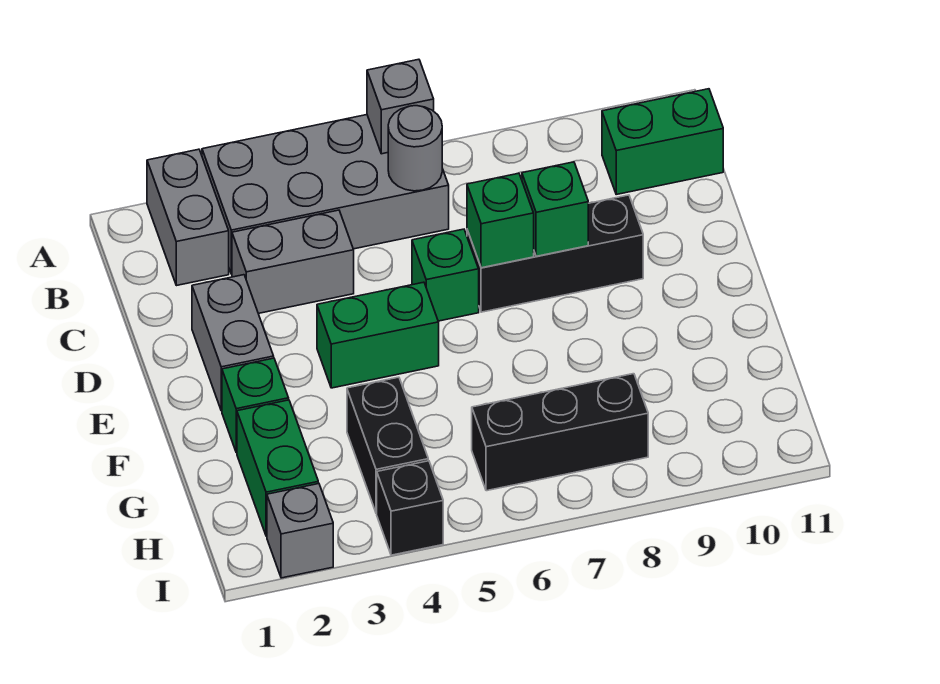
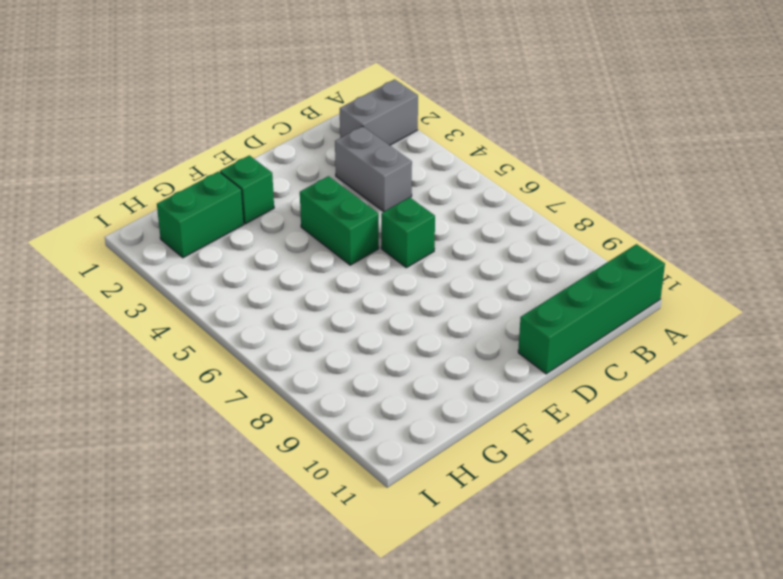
green brick A11:D11 level 1 -> green brick B10:B11 level 1
none -> grey brick A3:B6 level 1
none -> grey brick D2:E2 level 1
none -> black brick D7:D9 level 1

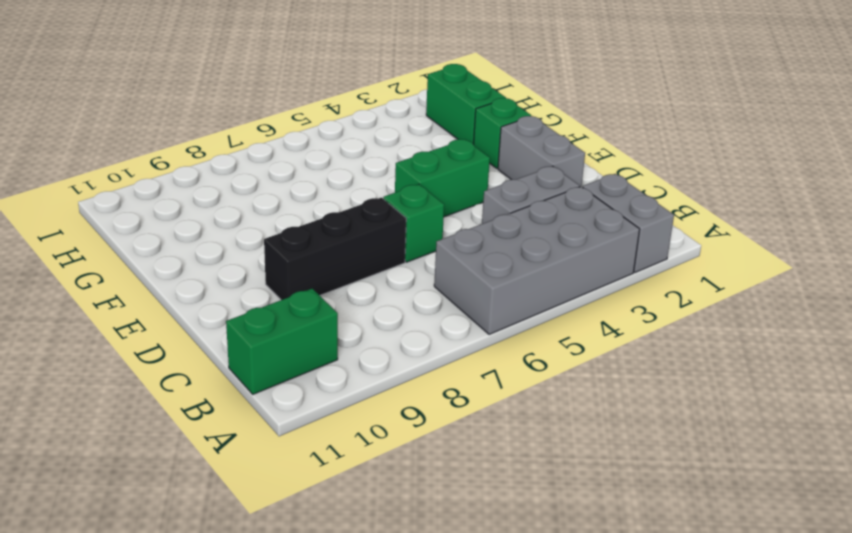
none -> black brick G4:H4 level 1
none -> black brick H6:H8 level 1
none -> grey brick I2 level 1

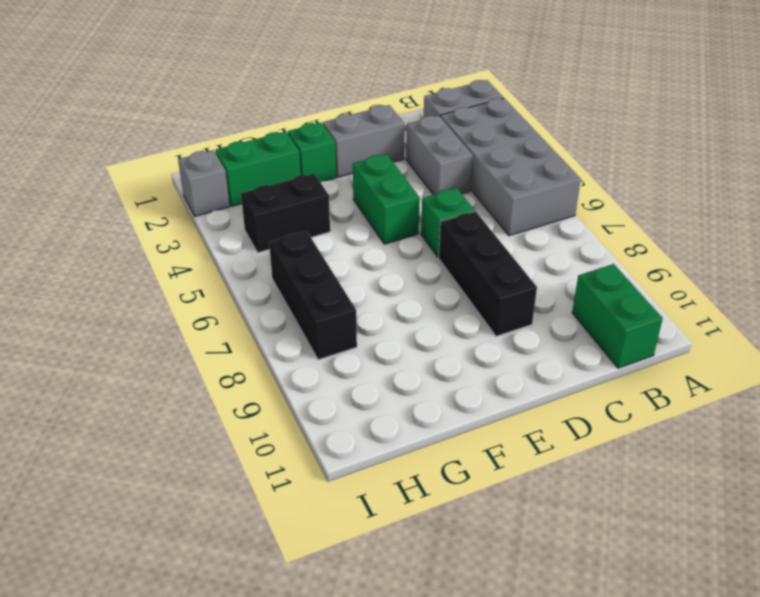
none -> black brick I4 level 1
none -> grey brick A6 level 2
none -> grey round brick B6 level 2

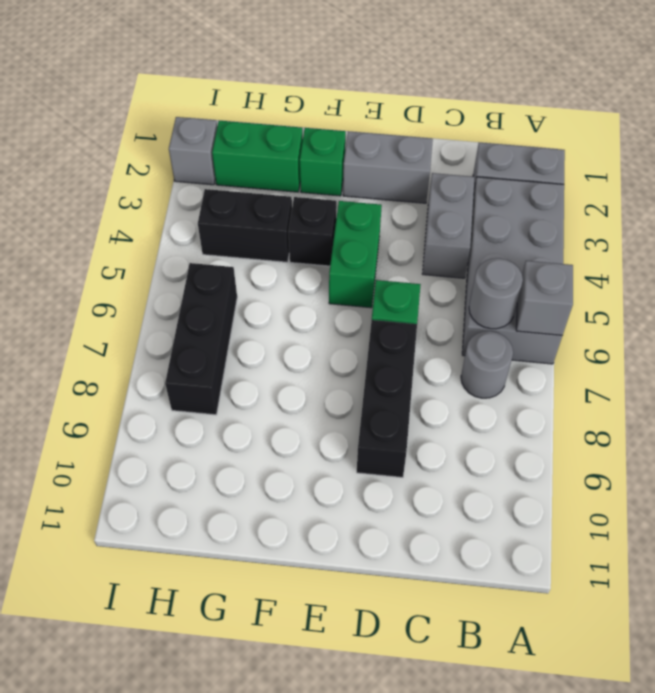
grey round brick B7 level 1 -> none
black brick F4 level 1 -> black brick I4 level 1
none -> green brick B10:B11 level 1
none -> green brick D7 level 2
none -> green brick D8 level 2

